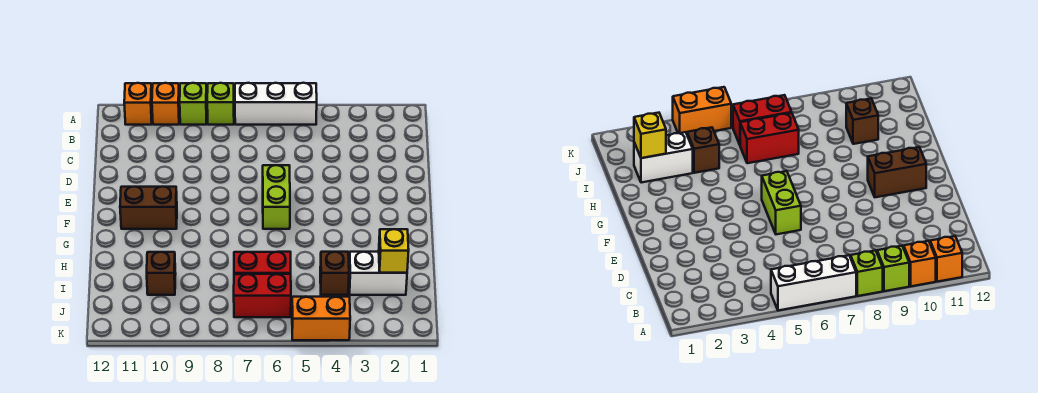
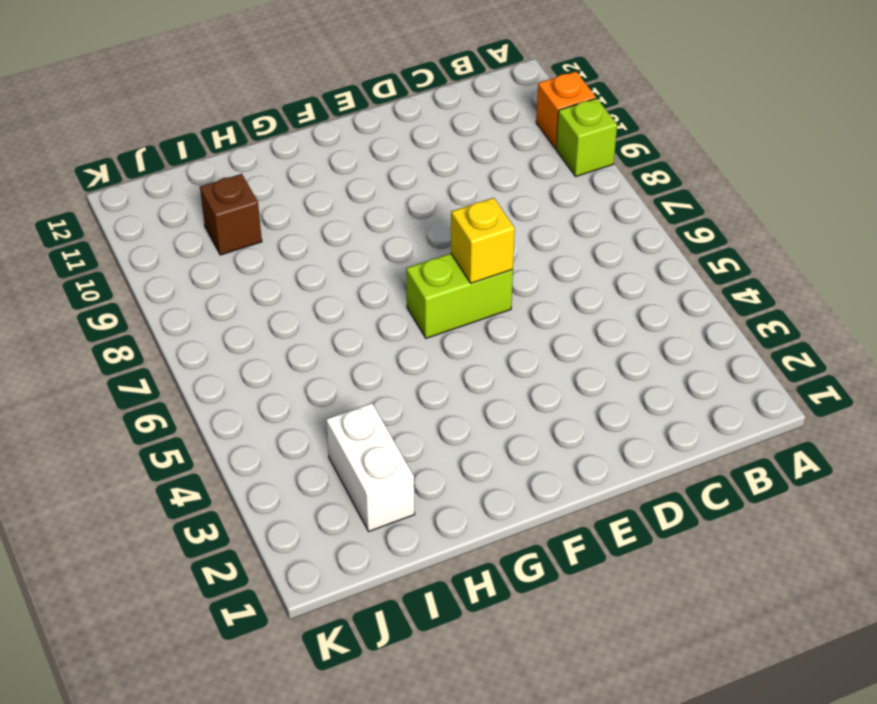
yellow brick E6 level 2 -> yellow brick I2 level 2
none -> white brick A5:A7 level 1
none -> lime brick A8 level 1
none -> orange brick A11 level 1

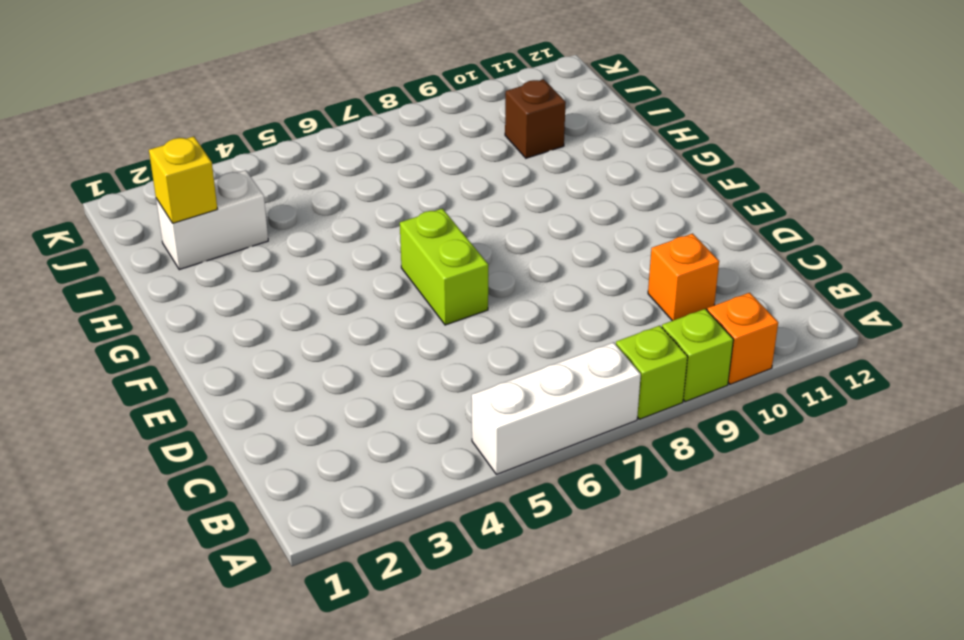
orange brick C10 level 1 -> orange brick A11 level 1
none -> brown brick F10:F11 level 1
none -> brown brick I4 level 1
none -> red brick I6:I7 level 1

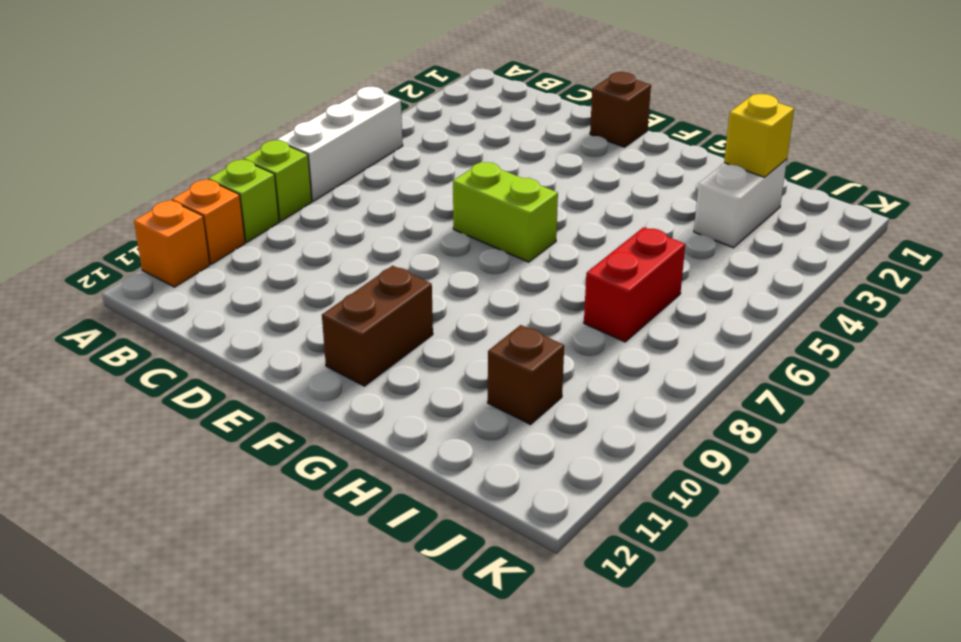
brown brick E1 level 1 -> brown brick I4 level 1
none -> red brick J6:J7 level 1
none -> orange brick K4:K5 level 1

